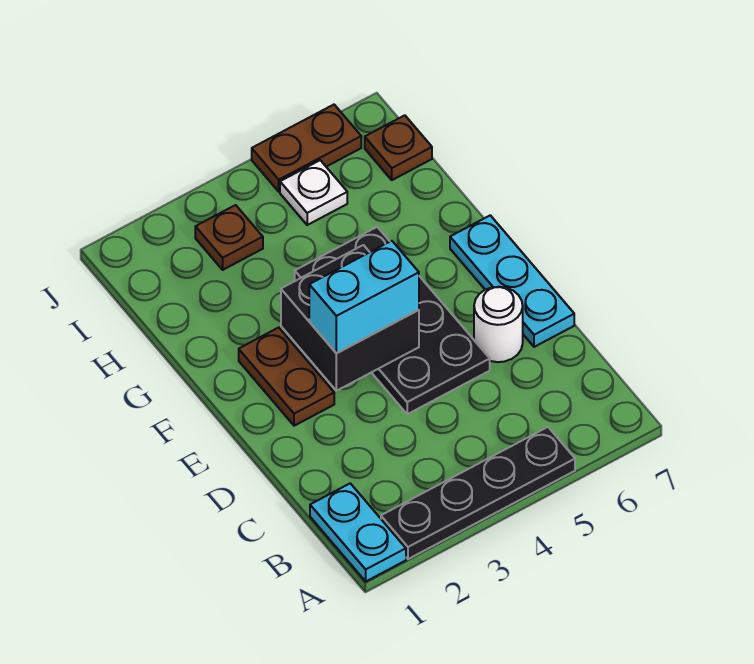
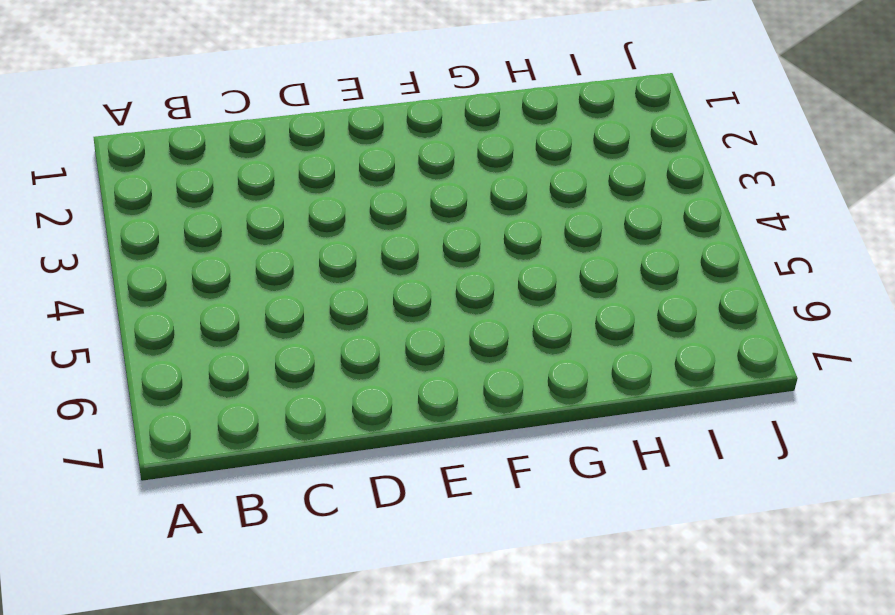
none -> cyan plate A1:B1 level 1
none -> black plate A2:A5 level 1
none -> black plate D4:G5 level 1

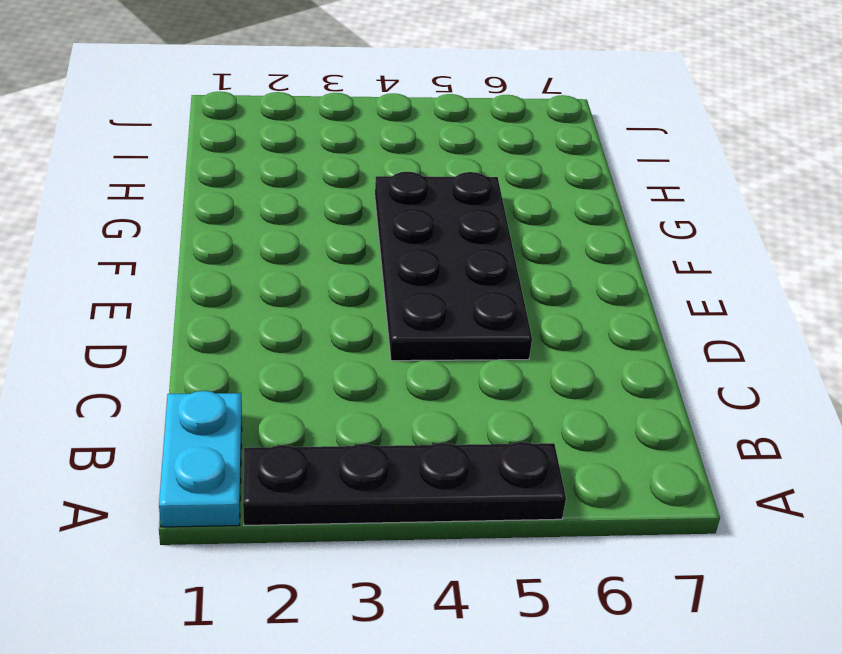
none -> white round brick D6 level 1
none -> cyan plate D7:F7 level 1
none -> brown plate E2:F2 level 1

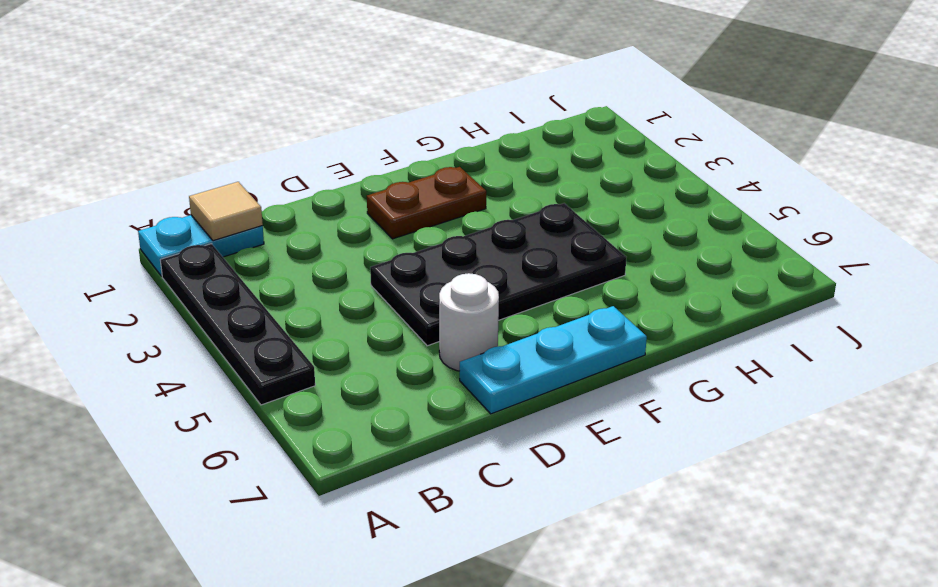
tan tile B1 level 2 -> none
none -> brown plate I3 level 1
none -> white plate I5 level 1
none -> brown plate I7 level 1

